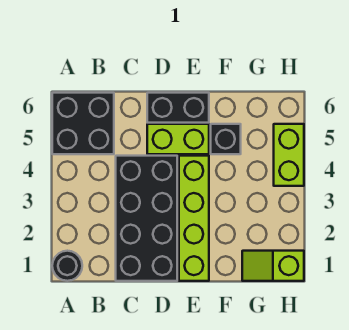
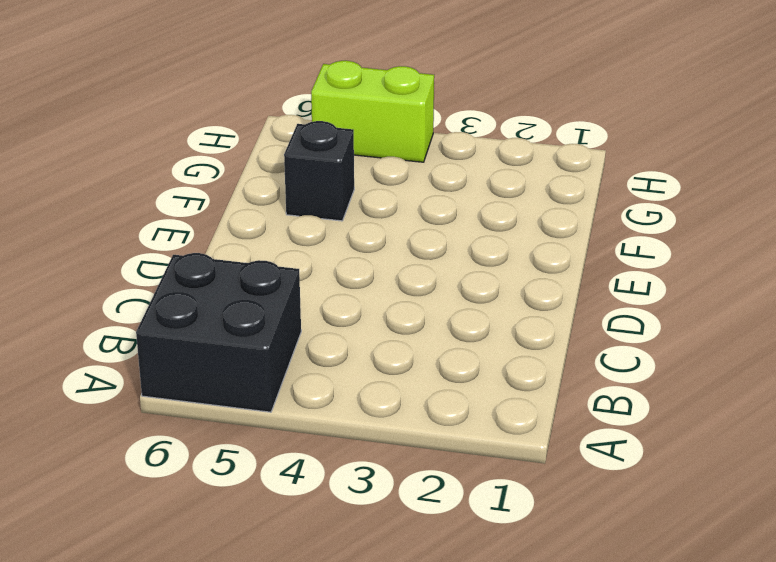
none -> black round brick A1 level 1
none -> black brick C1:D4 level 1

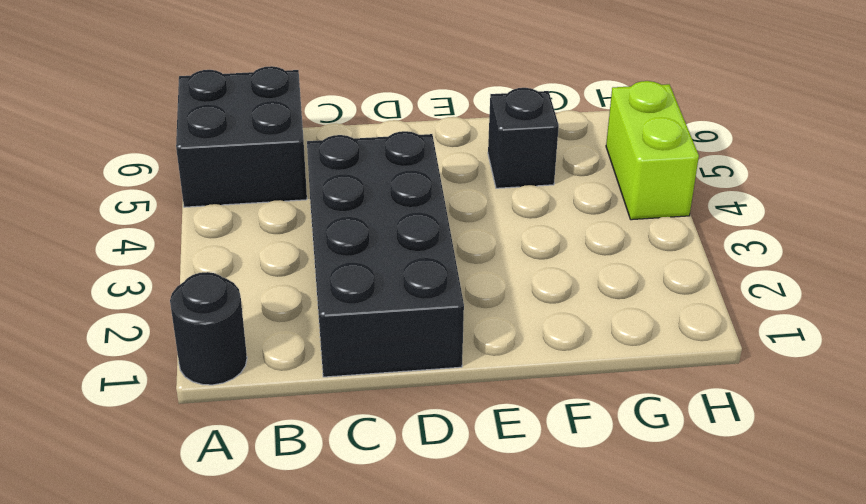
none -> lime brick D5:E5 level 1
none -> black brick D6:E6 level 1

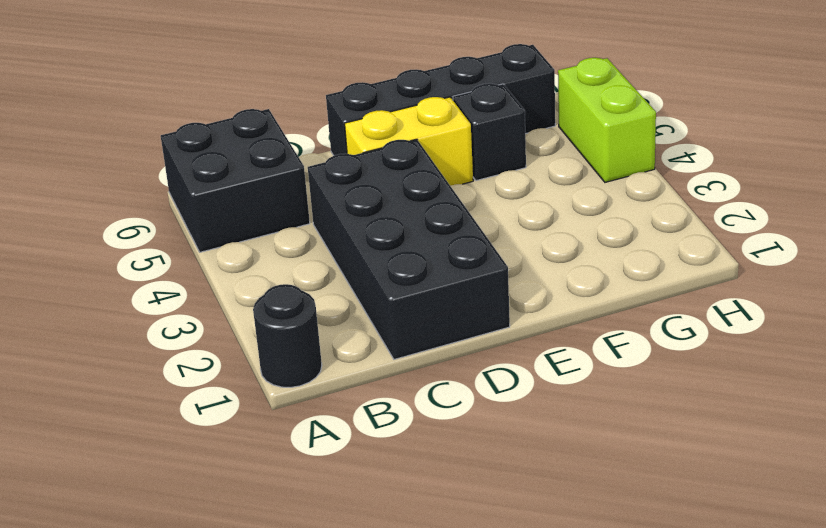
yellow brick D5:E5 level 1 -> lime brick D5:E5 level 1
black brick D6:G6 level 1 -> black brick D6:E6 level 1
none -> lime brick E1:E4 level 1
none -> lime slope G1:H1 level 1 top H

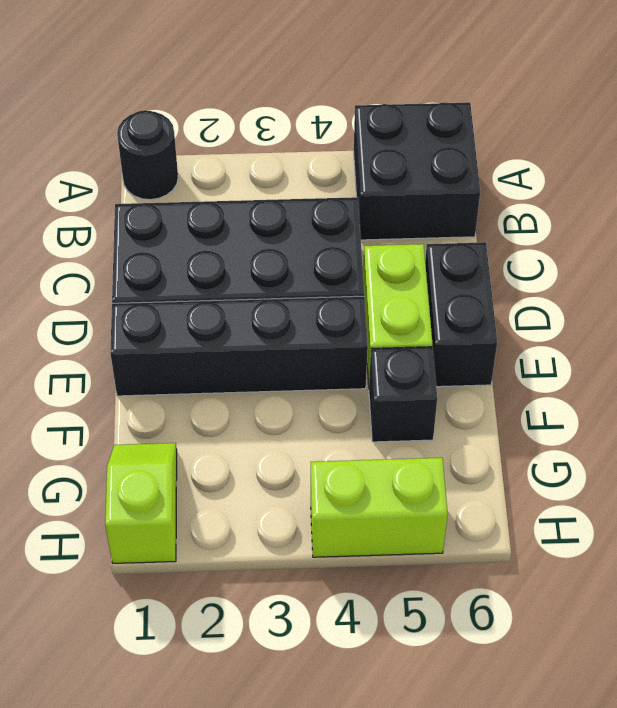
black brick E1:E4 level 1 -> lime brick E1:E4 level 1

